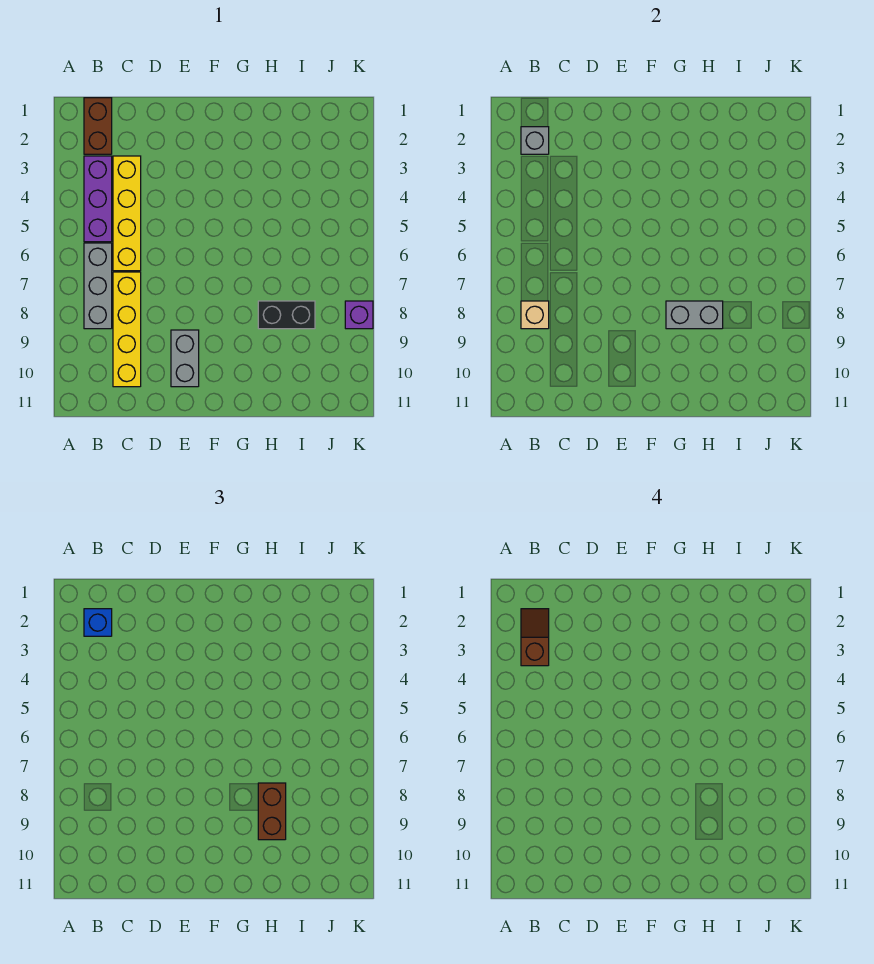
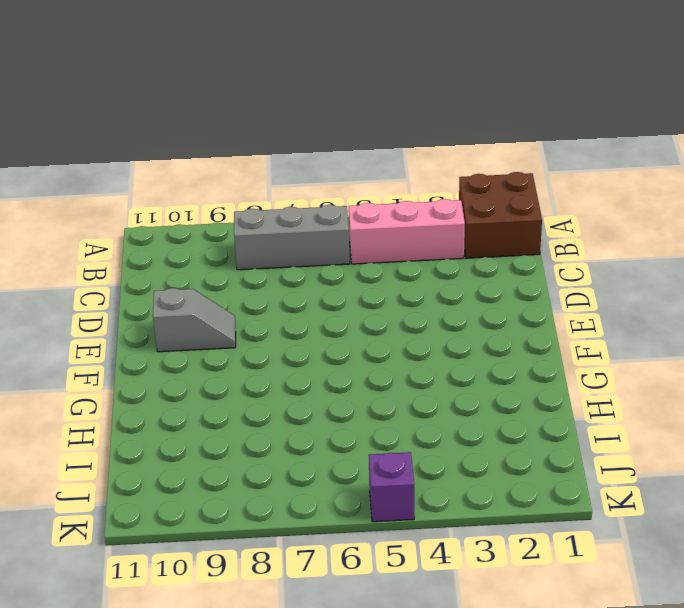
brown brick A1:B2 level 1 -> brown brick B1:B2 level 1
pink brick B3:B5 level 1 -> purple brick B3:B5 level 1
grey slope E9:E10 level 1 top 10 -> grey brick E9:E10 level 1
purple brick K5 level 1 -> purple brick K8 level 1
none -> yellow brick C3:C6 level 1
none -> yellow brick C7:C10 level 1
none -> black brick H8:I8 level 1

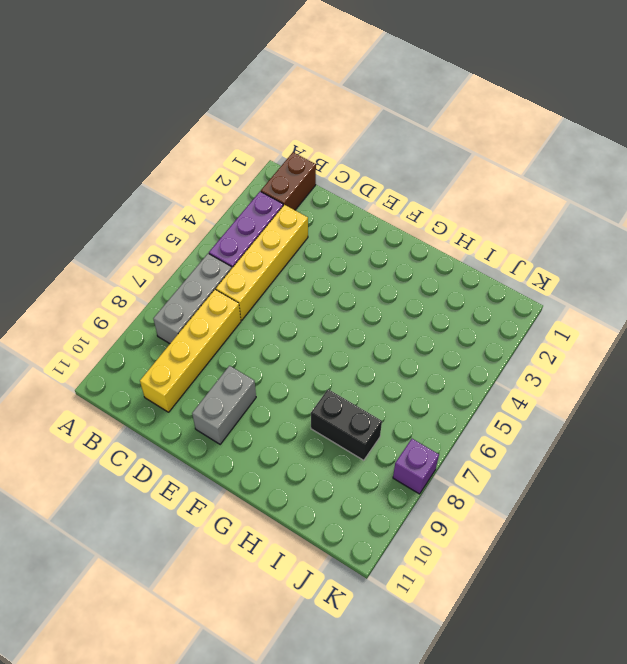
none -> grey brick B2 level 2
none -> tan brick B8 level 2
none -> grey brick G8:H8 level 2

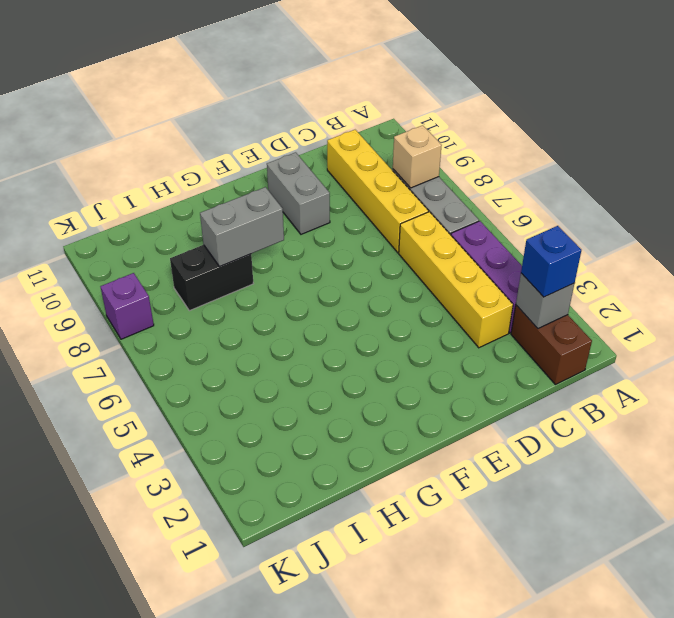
none -> brown brick H8:H9 level 3
none -> brown slope B2:B3 level 4 top 3

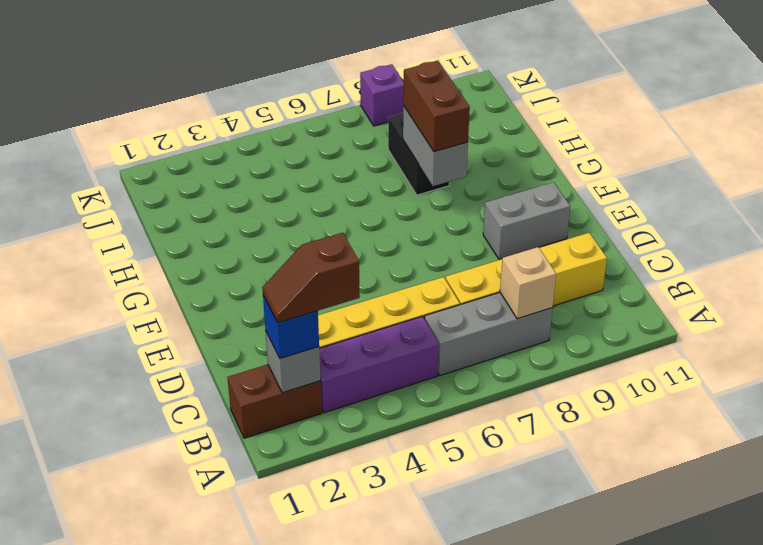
brown brick G8:H8 level 3 -> brown brick H8:H9 level 3

